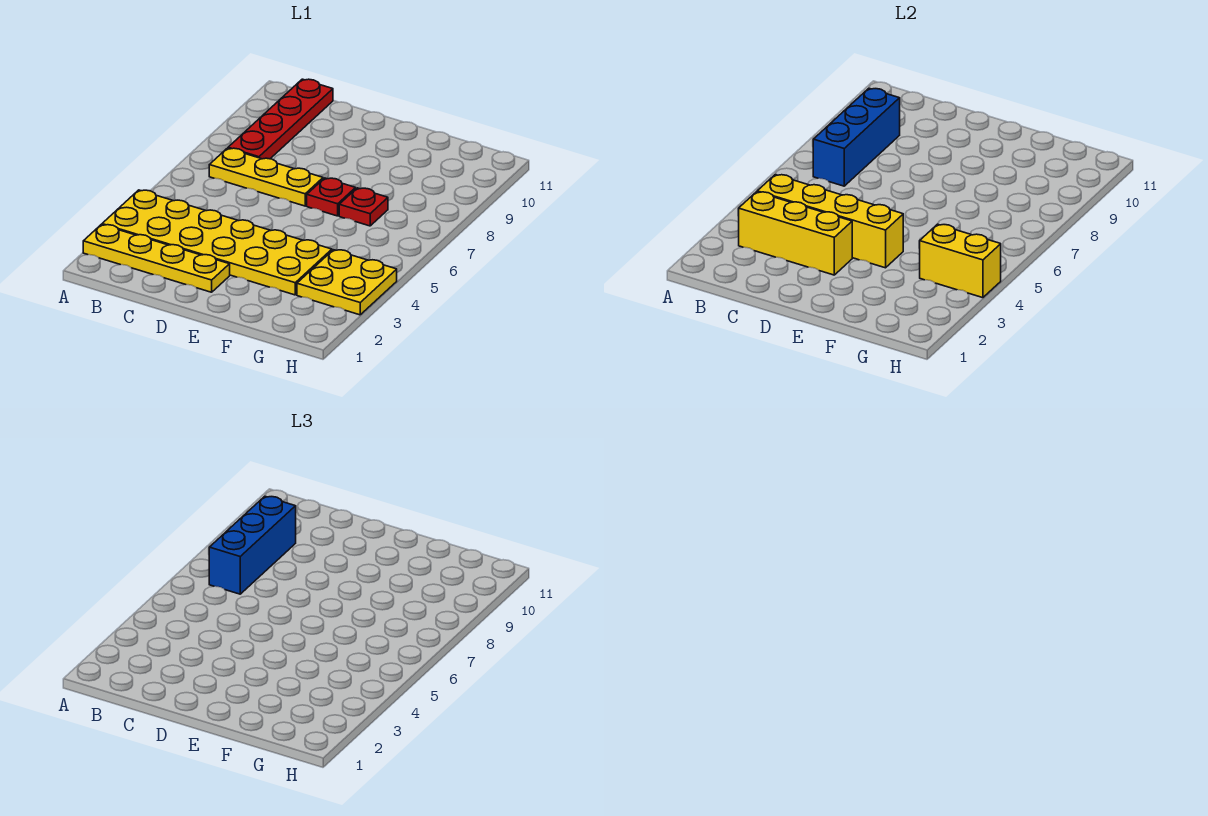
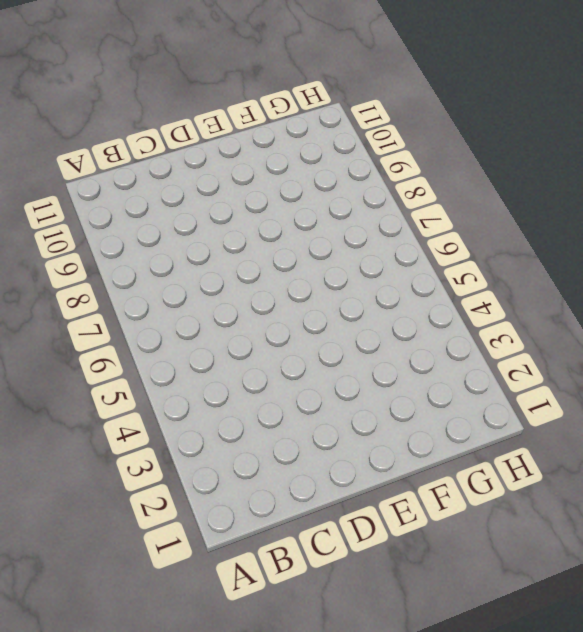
none -> yellow plate A2:D2 level 1
none -> yellow plate A3:F4 level 1
none -> yellow plate B7:D7 level 1

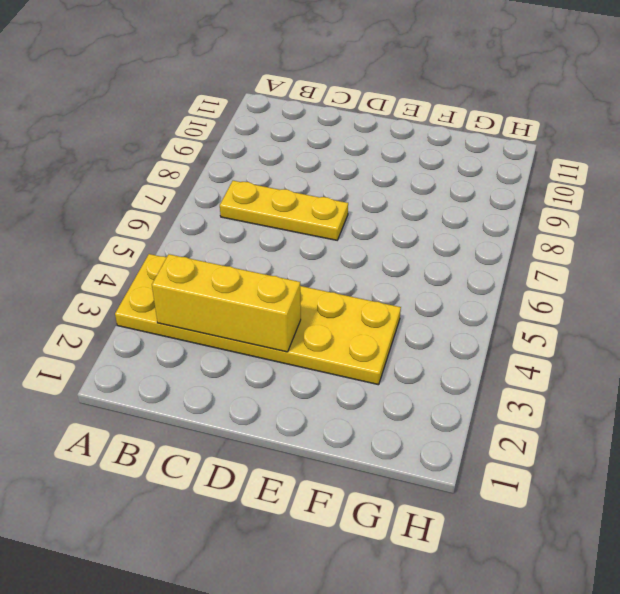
none -> yellow plate A2:D2 level 1
none -> red plate B8:B11 level 1
none -> red plate E7 level 1

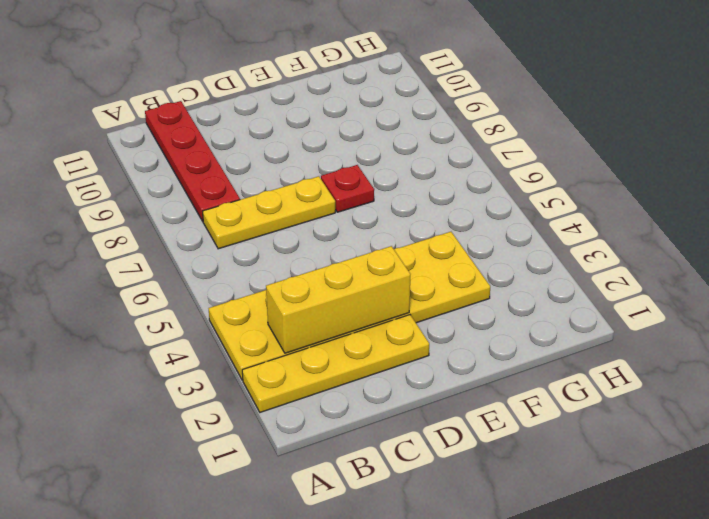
none -> red plate F7 level 1
none -> yellow plate G3:H4 level 1
none -> yellow brick B4:E4 level 2

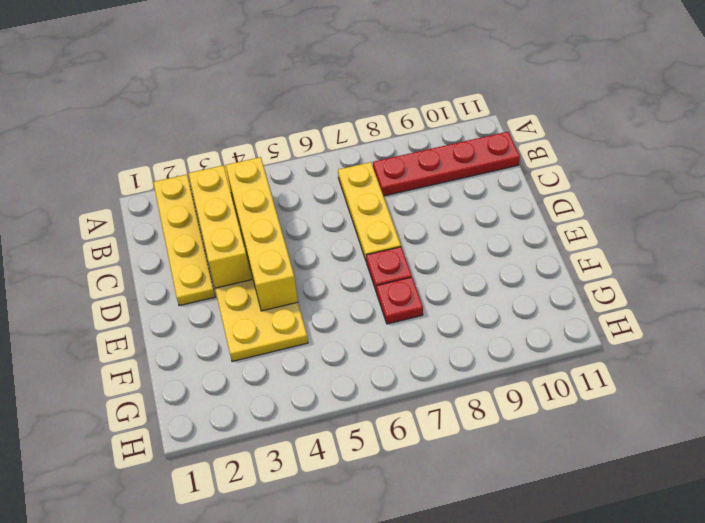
none -> yellow plate G3:H4 level 1
none -> blue brick B7:B9 level 2
none -> yellow brick G4:H4 level 2

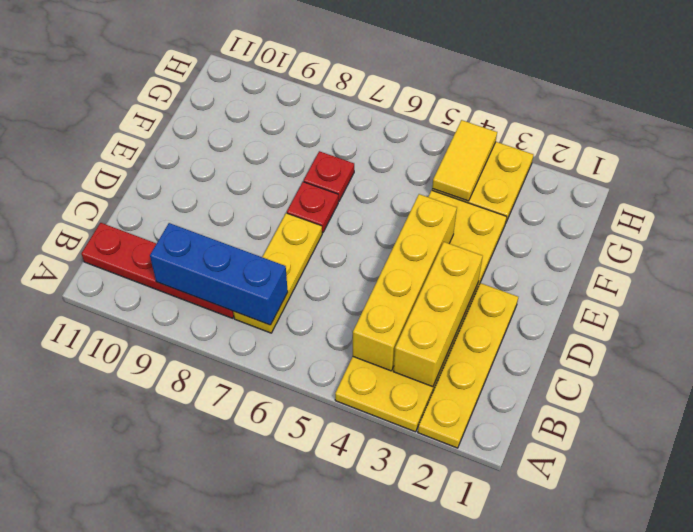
yellow tile G4:H4 level 2 -> yellow brick G4:H4 level 2
none -> blue brick B7:B9 level 3

